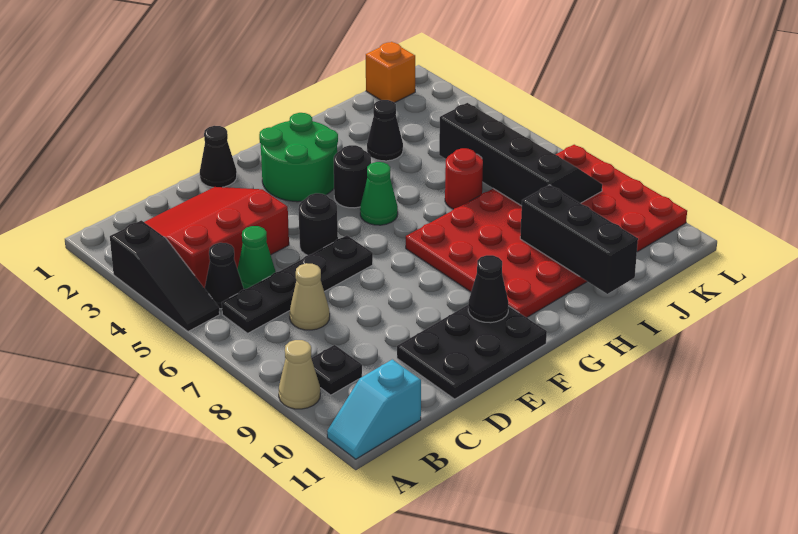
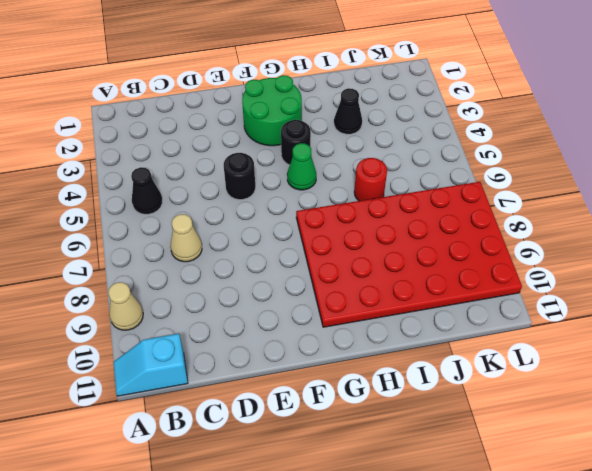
none -> black slope A3:A5 level 1 top 3
none -> red slope B2:D4 level 1 top 4
none -> black plate B6:E6 level 1

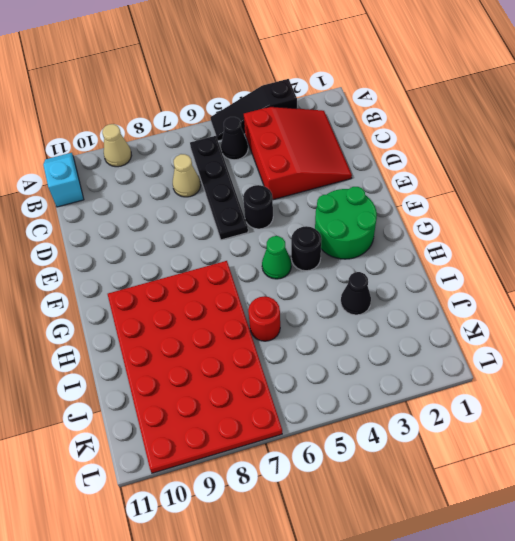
none -> black plate B9 level 1
none -> green cone C5 level 1
none -> black plate D10:F11 level 1

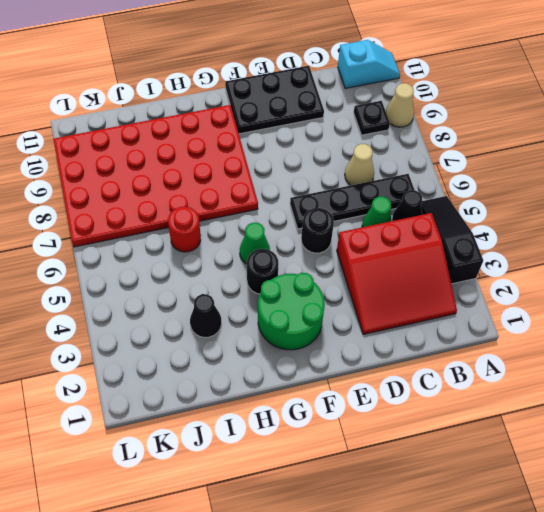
none -> black cone E1 level 1
none -> orange brick K1 level 1
none -> black cone F10 level 2

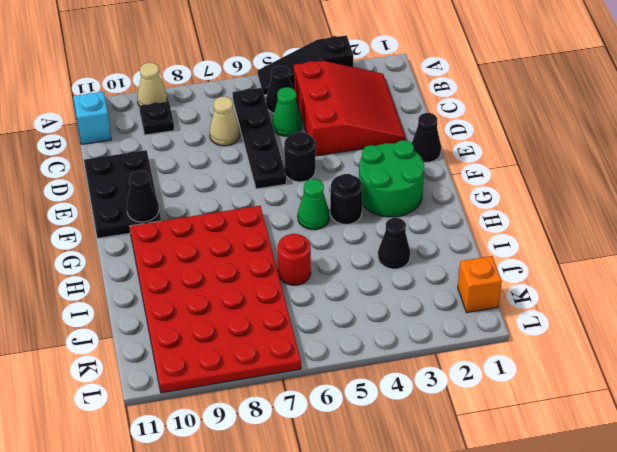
none -> black brick I9:I11 level 2
none -> black slope J5:K8 level 2 top J

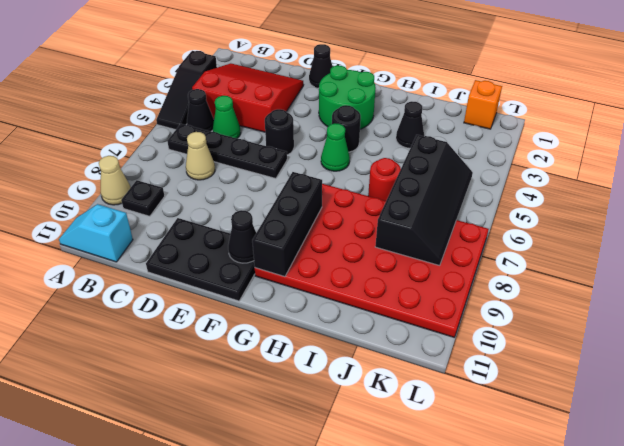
black brick G8:G10 level 2 -> black brick I9:I11 level 2

